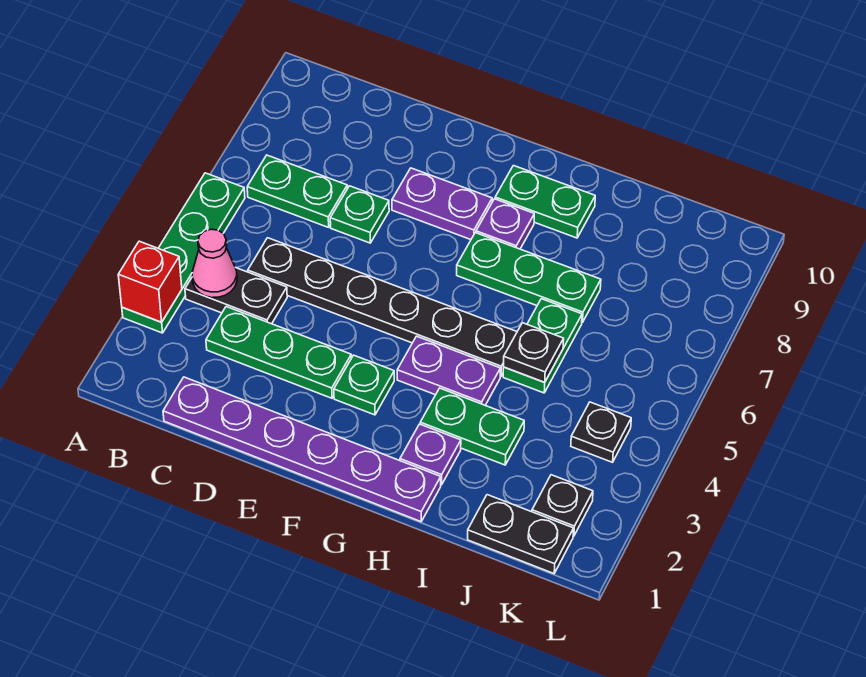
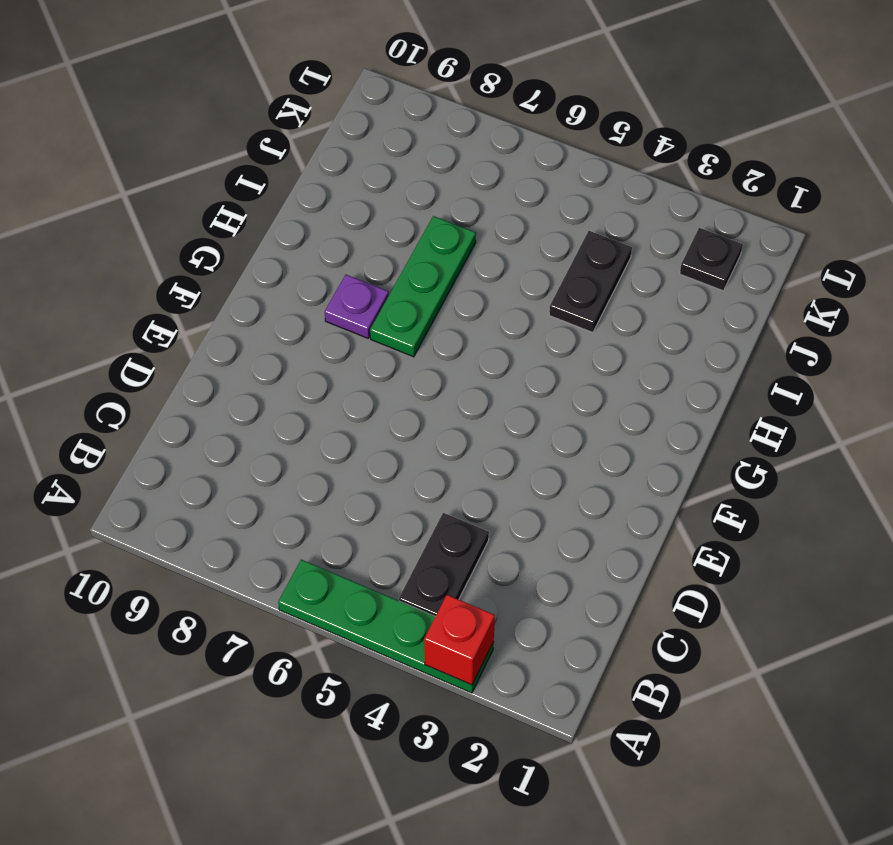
black plate I4:J4 level 1 -> black plate J1:K1 level 1
none -> green plate B7:C7 level 1
none -> purple plate C1:H1 level 1
none -> green plate C3:E3 level 1

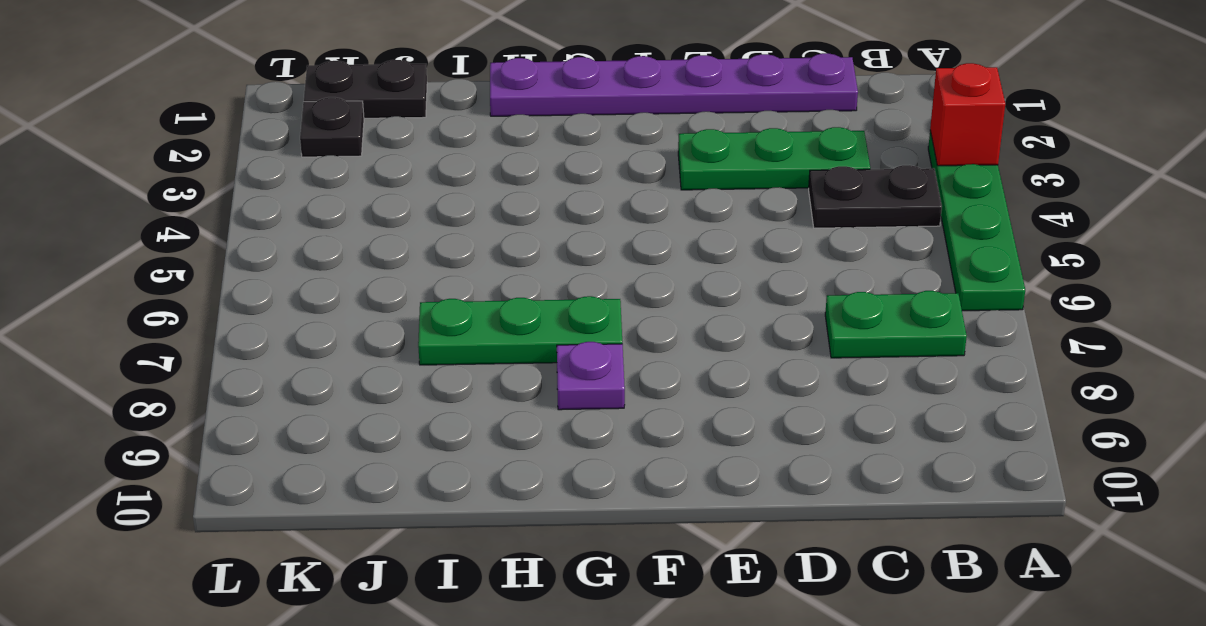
none -> black plate C5:H5 level 1
none -> green plate D7 level 1
none -> purple plate E8:F8 level 1

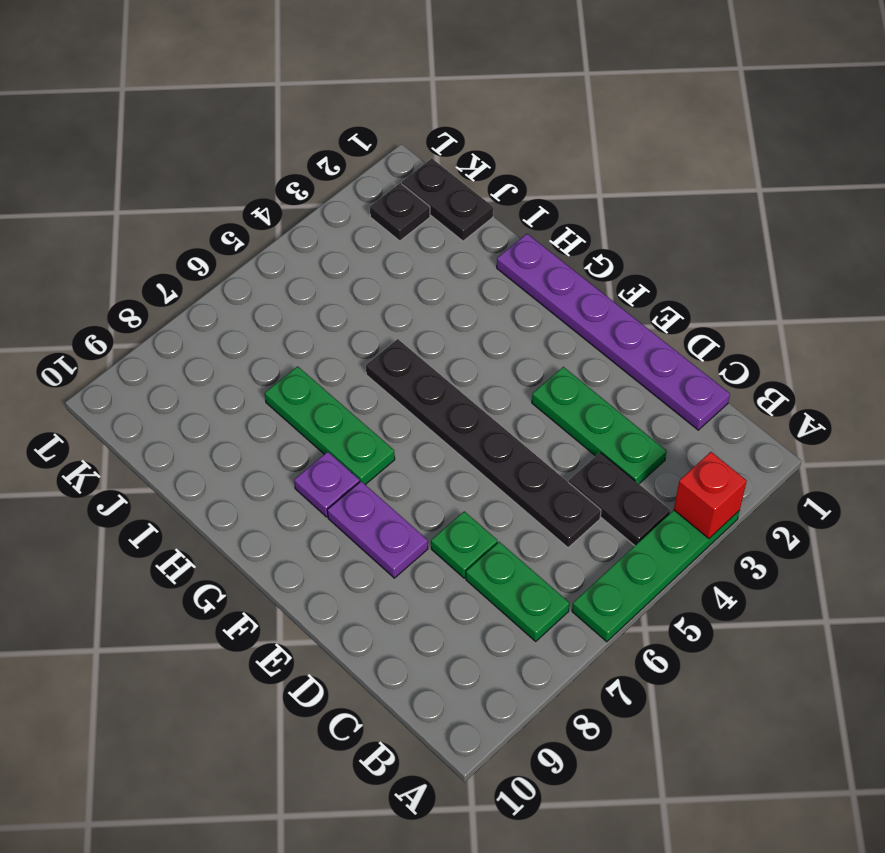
none -> green plate F3 level 1
none -> purple plate G4:H4 level 1
none -> green plate G9:H9 level 1

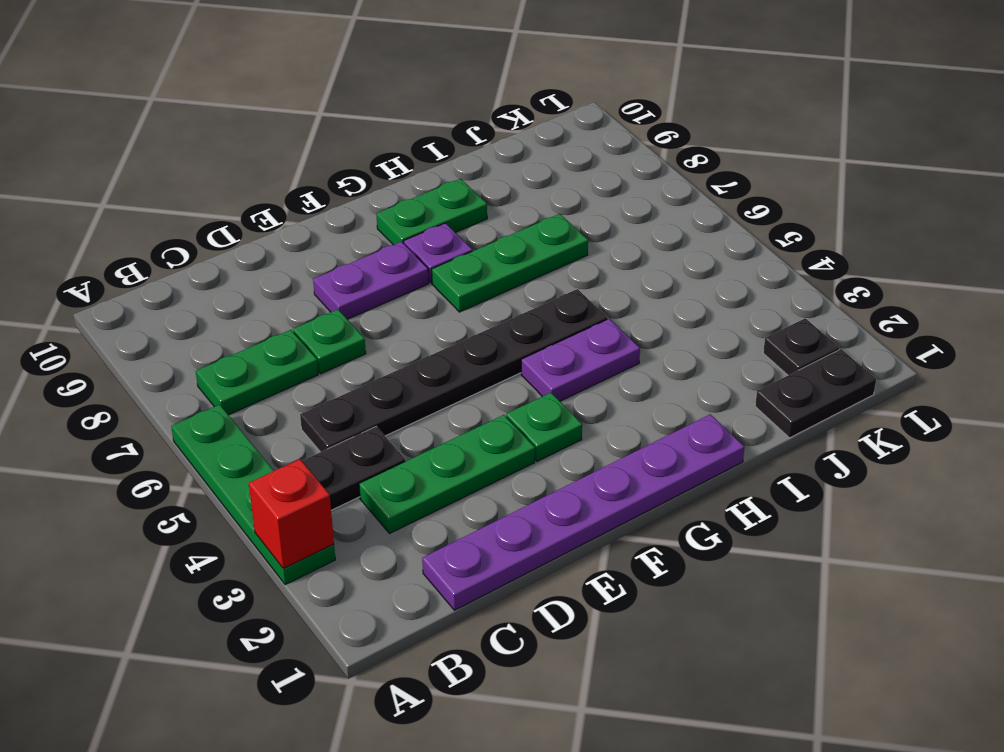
none -> purple plate H2 level 1
none -> green plate H3:I3 level 1
none -> green plate I5:I6 level 1

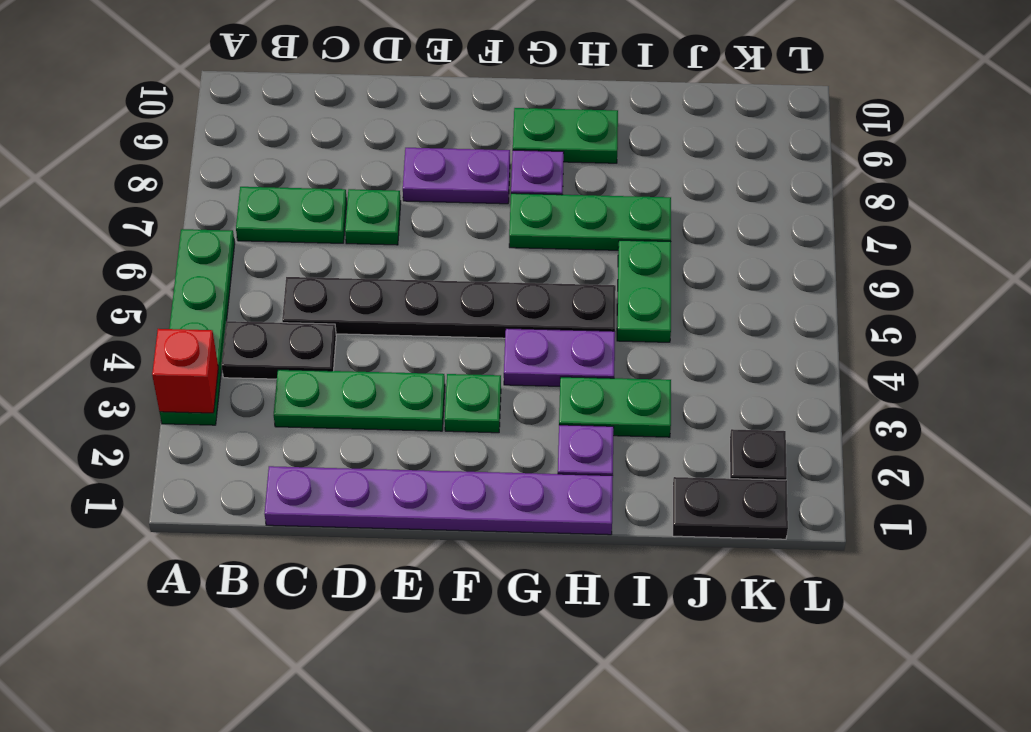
none -> black plate K4 level 1
none -> pink cone B4 level 2
none -> black plate I5 level 2

